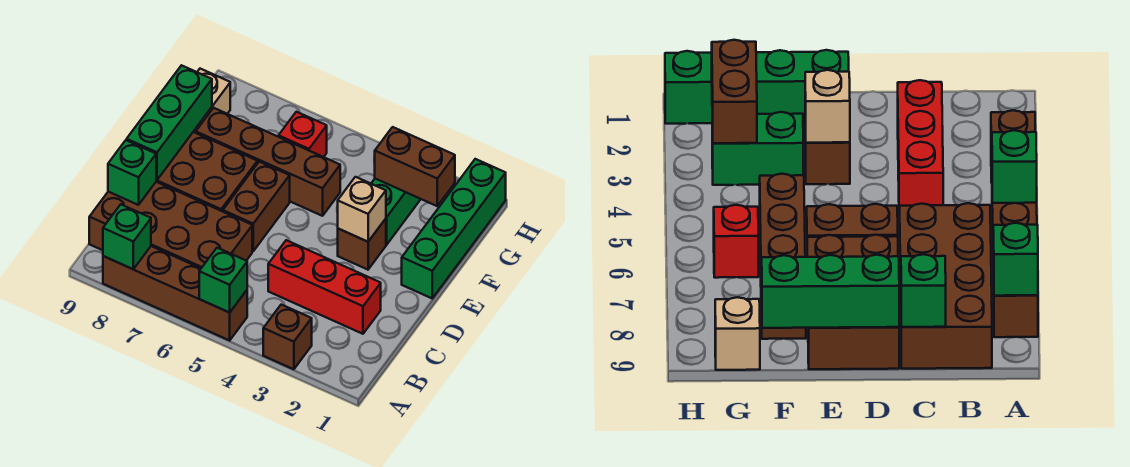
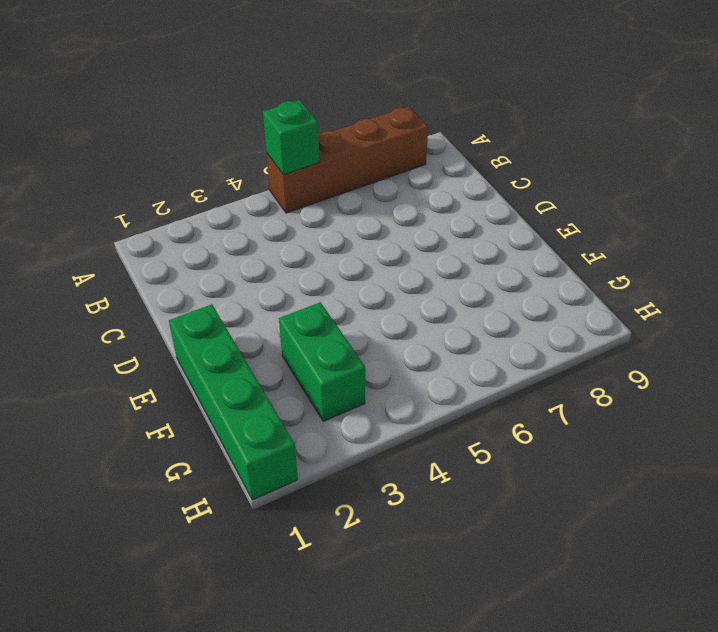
none -> brown brick A3 level 1
none -> brown brick B6:C9 level 1
none -> red brick C2:C4 level 1

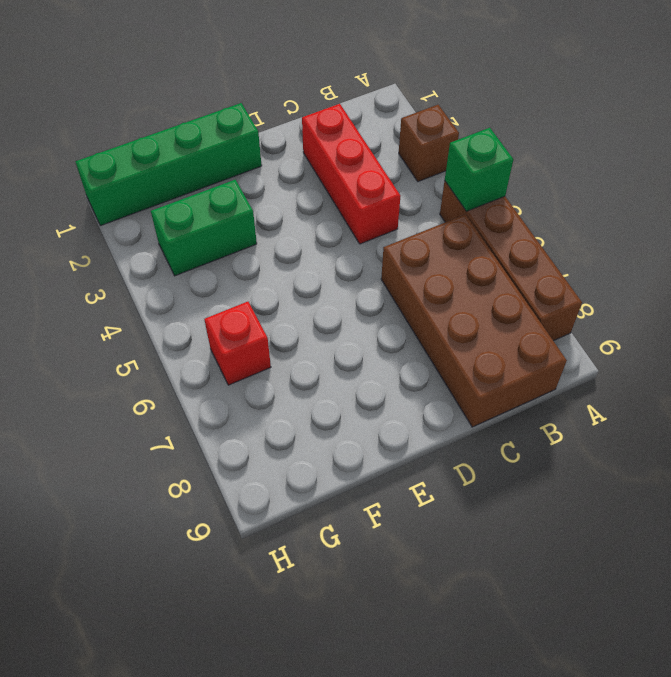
none -> brown brick D6:E6 level 1
none -> brown brick D7:E9 level 1
none -> brown brick E3 level 1

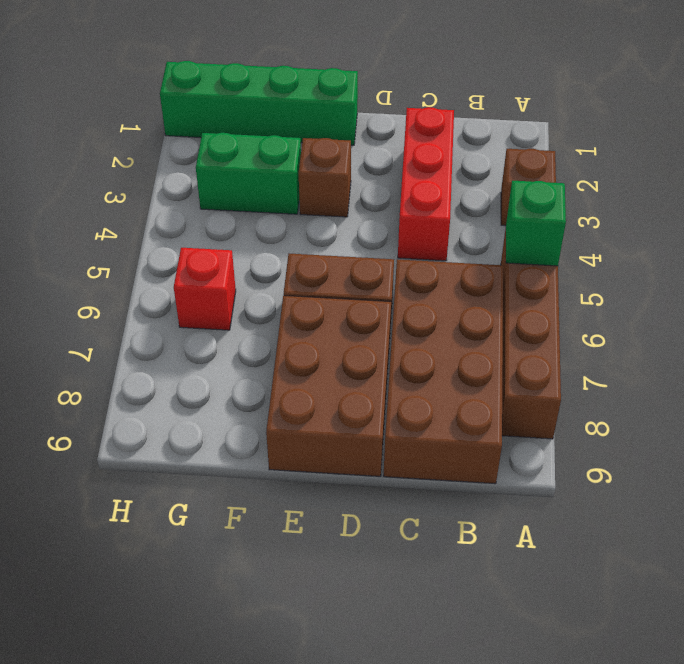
none -> brown brick F5:F8 level 1
none -> tan brick G9 level 1
none -> green brick A8 level 2

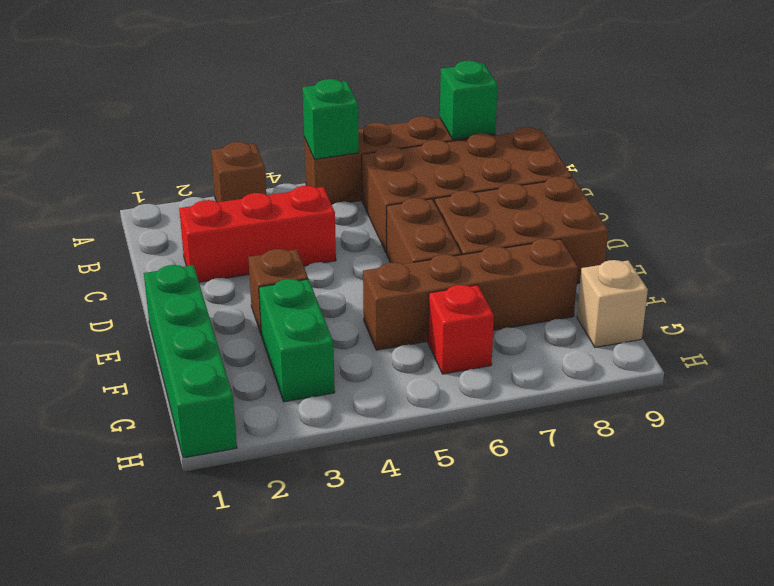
none -> green brick C9 level 2
none -> green brick D9:F9 level 2
none -> tan brick E3 level 2

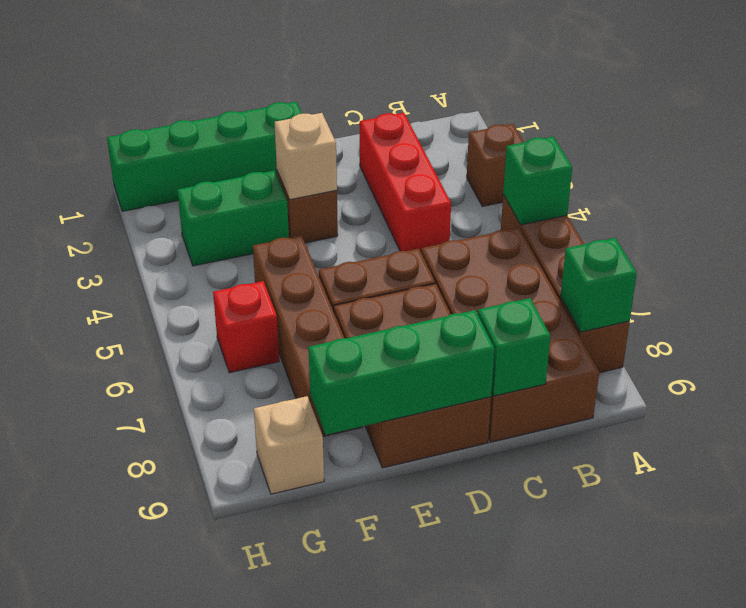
none -> brown brick G2:G3 level 2

